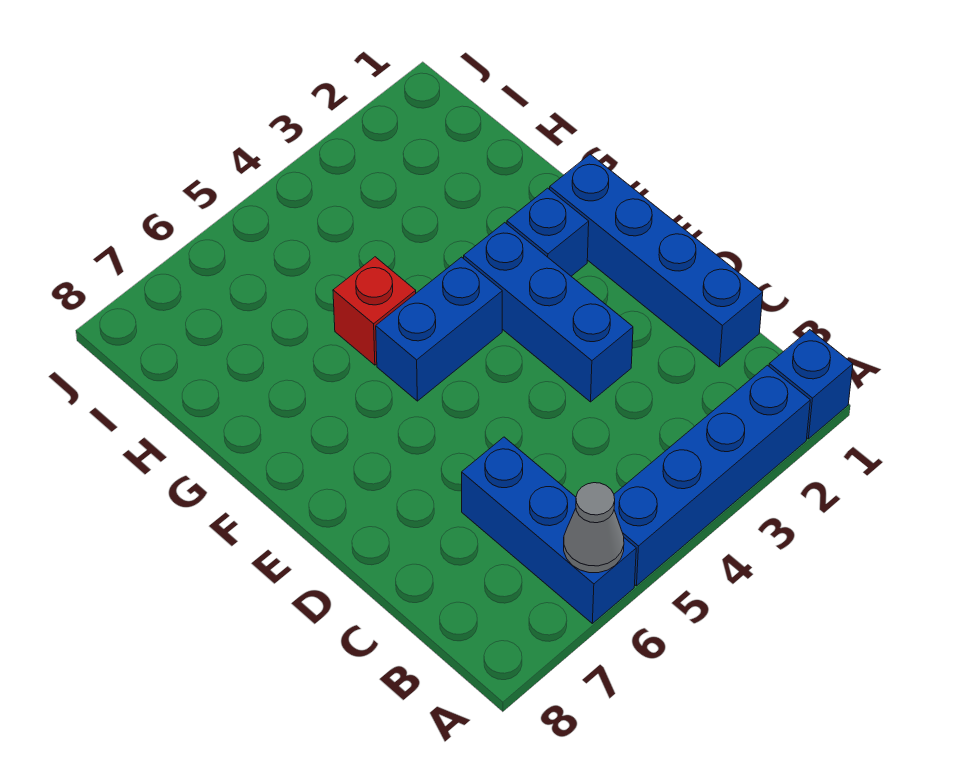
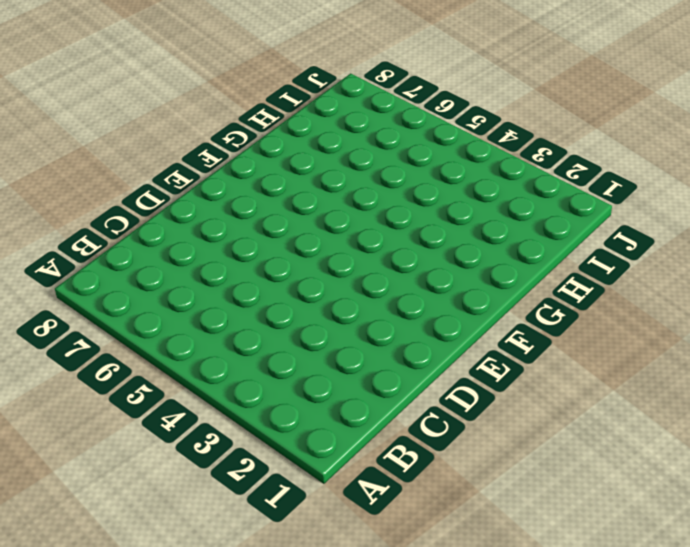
none -> blue brick A1 level 1
none -> blue brick A2:A5 level 1

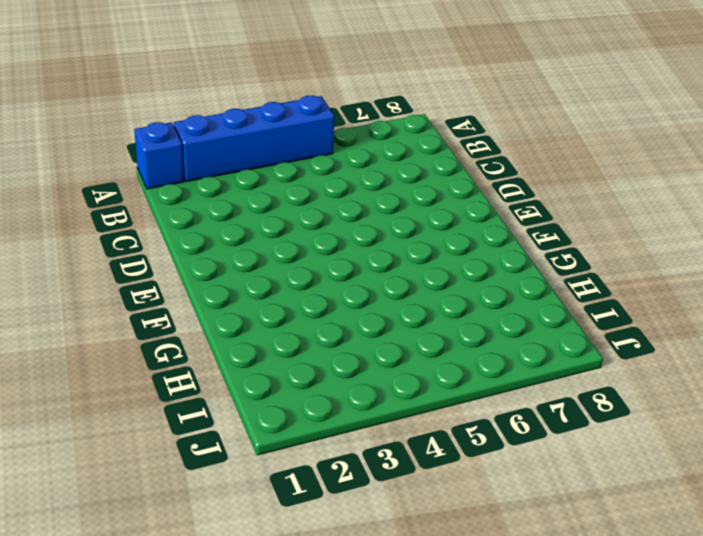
none -> blue brick A6:C6 level 1
none -> blue brick C1:F1 level 1

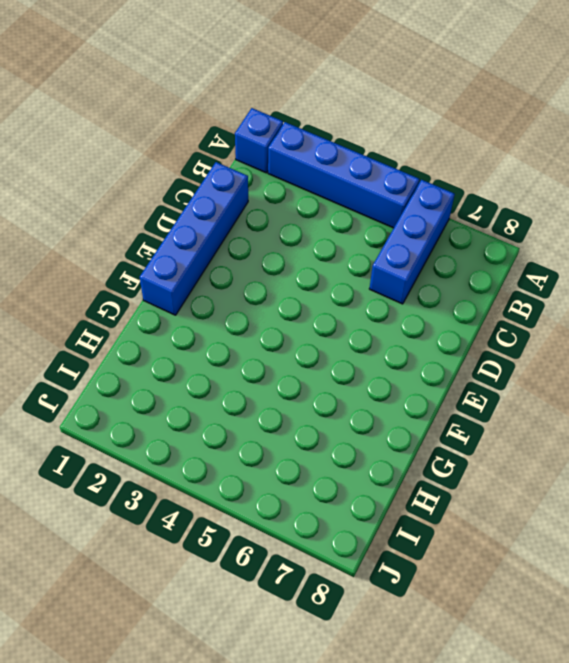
none -> blue brick D3:F3 level 1
none -> blue brick F2 level 1

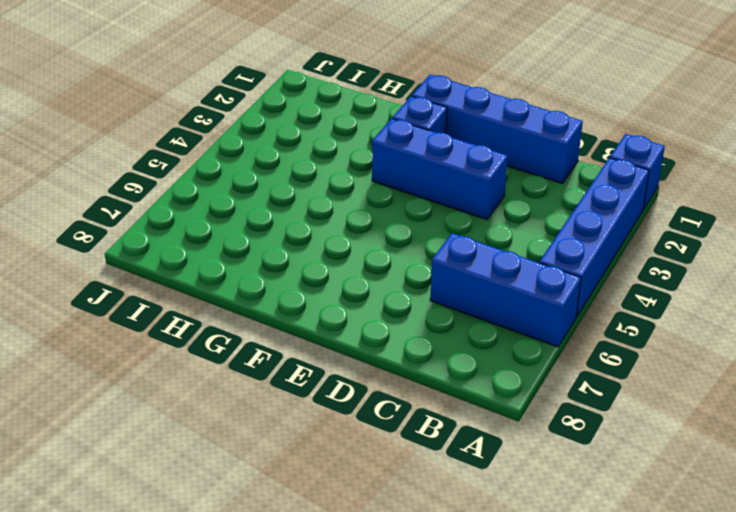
none -> blue brick F4:F5 level 1
none -> red brick G5 level 1

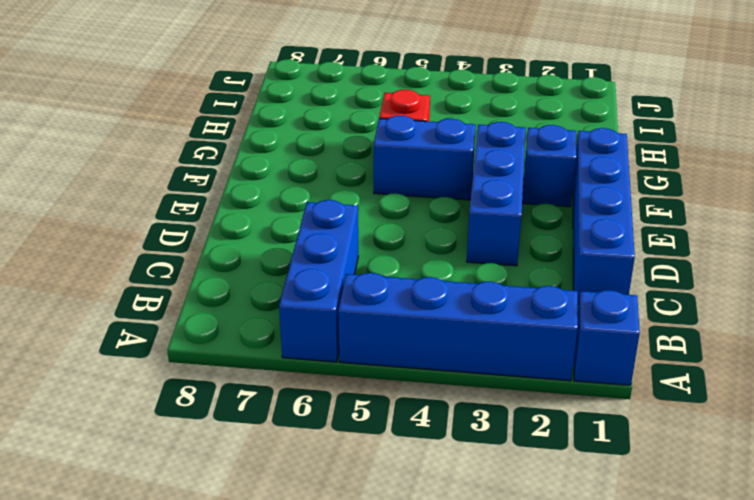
none -> grey cone A6 level 2

